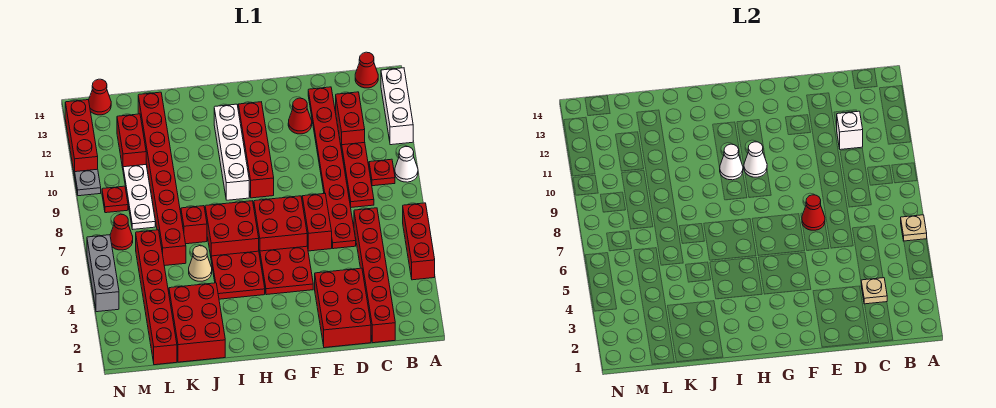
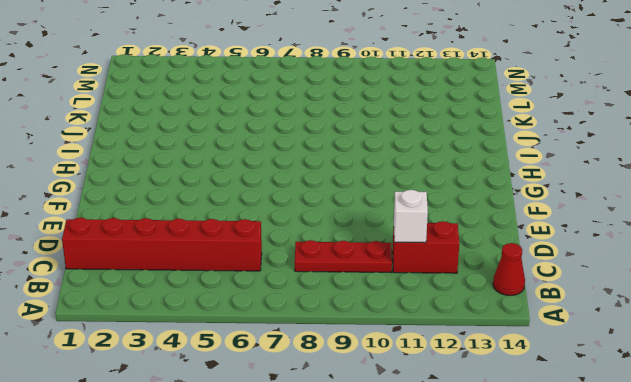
none -> red brick A4:A6 level 1
none -> white cone A9 level 1
none -> white brick A11:A13 level 1
none -> red plate B9 level 1

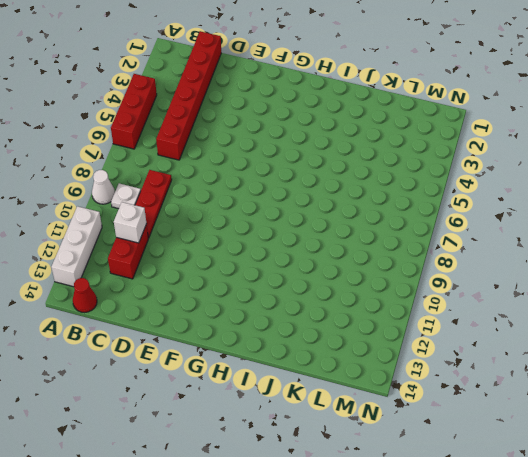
white plate B9 level 1 -> red plate B9 level 1
none -> red brick D1:E3 level 1
none -> red plate D6:D13 level 1
none -> red brick E6:E7 level 1
none -> red cone E12 level 1

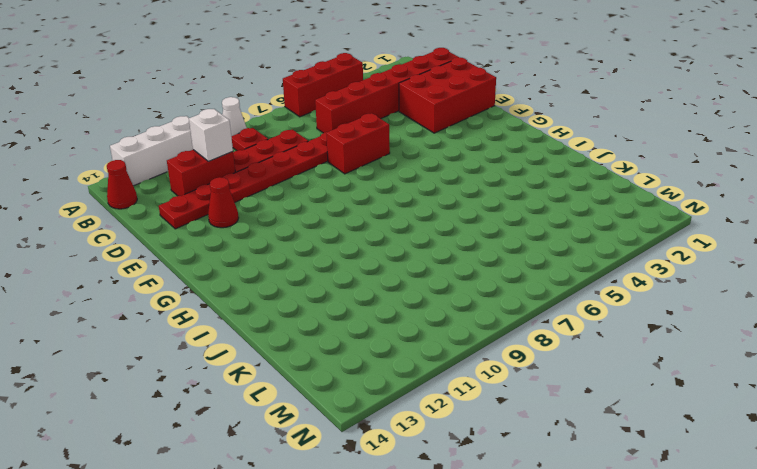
none -> red plate F4:G5 level 1
none -> red brick F6:G7 level 1
none -> red brick G9:G12 level 1
none -> red plate H4:I5 level 1

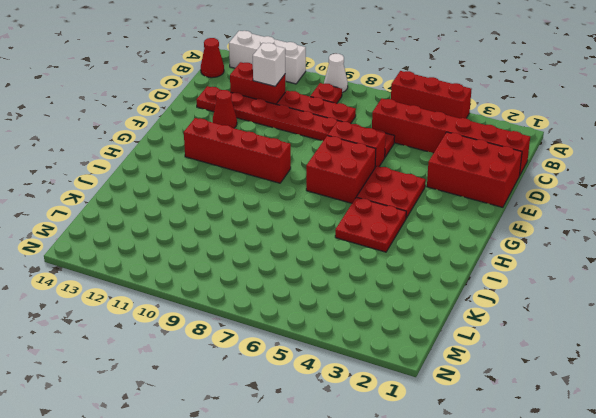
none -> red brick H6:I7 level 1
none -> white brick H9:H12 level 1
none -> red brick J1:K3 level 1
none -> tan cone J5 level 1

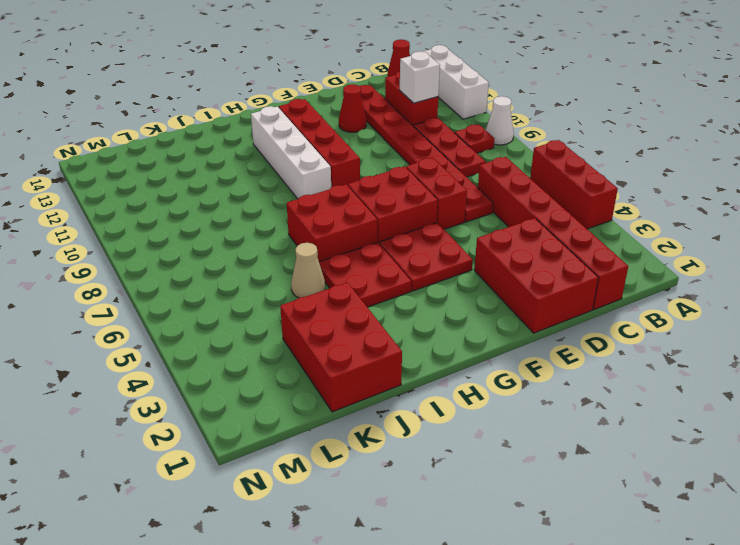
none -> red brick J7 level 1
none -> red brick K6:K13 level 1
none -> red brick L1:L6 level 1
none -> white plate L8:L10 level 1

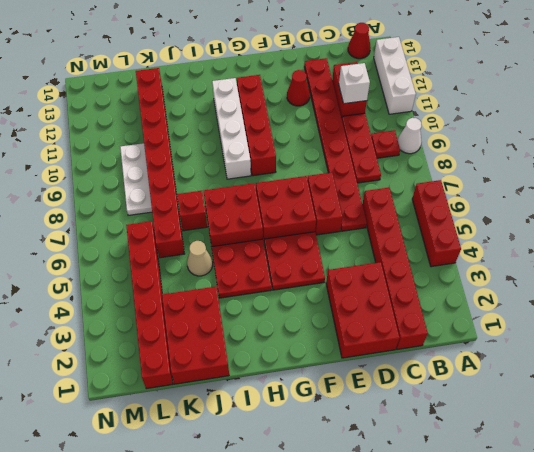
none -> red brick L11:L12 level 1
none -> red cone M7 level 1
none -> red plate M9 level 1
none -> red cone M14 level 1

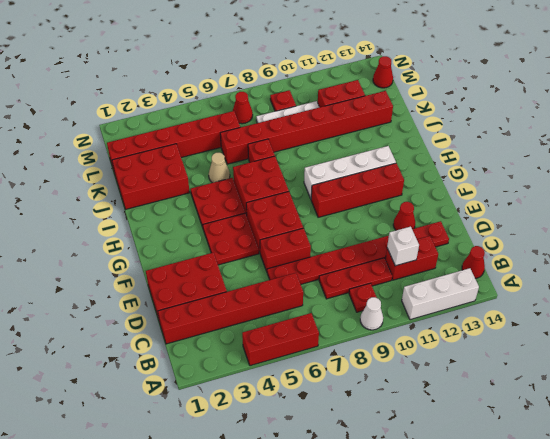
none -> grey brick N4:N6 level 1
none -> grey plate N10 level 1
none -> red brick N11:N13 level 1
none -> tan plate A6 level 2

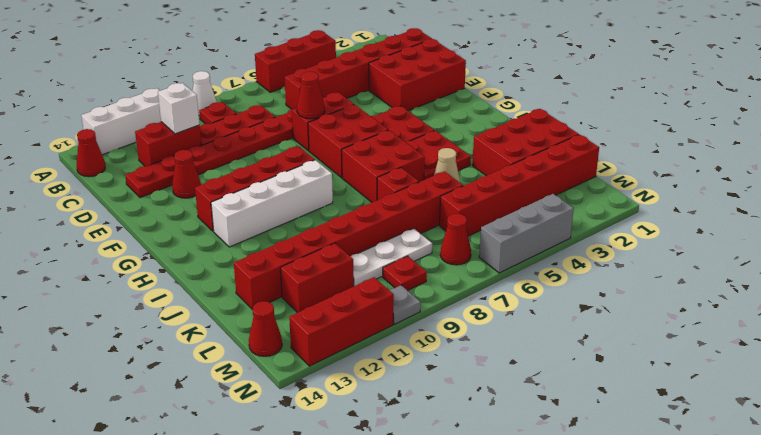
none -> tan plate A6 level 2
none -> tan plate C3 level 2
none -> white cone G10 level 2
none -> white cone H10 level 2

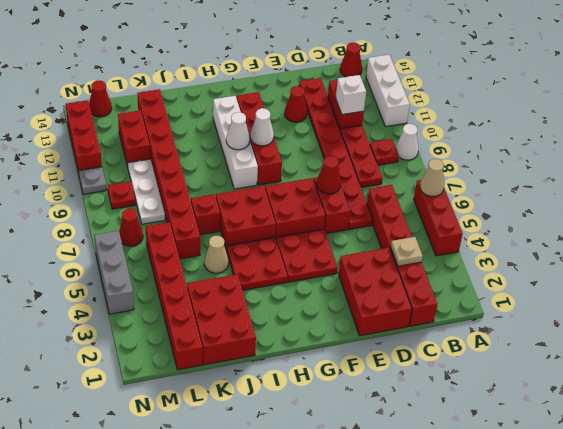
tan cone A6 level 2 -> tan plate A6 level 2

